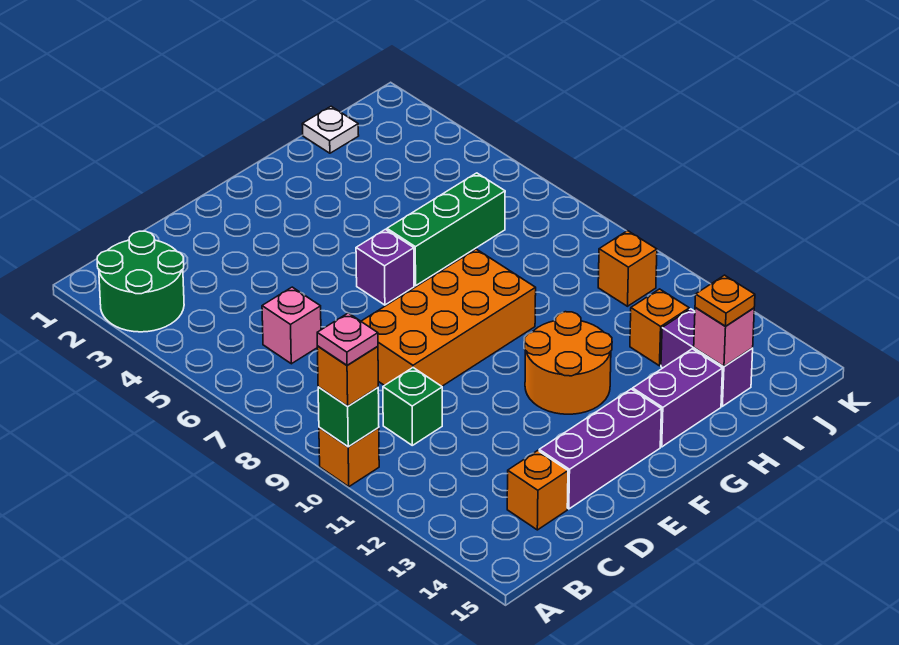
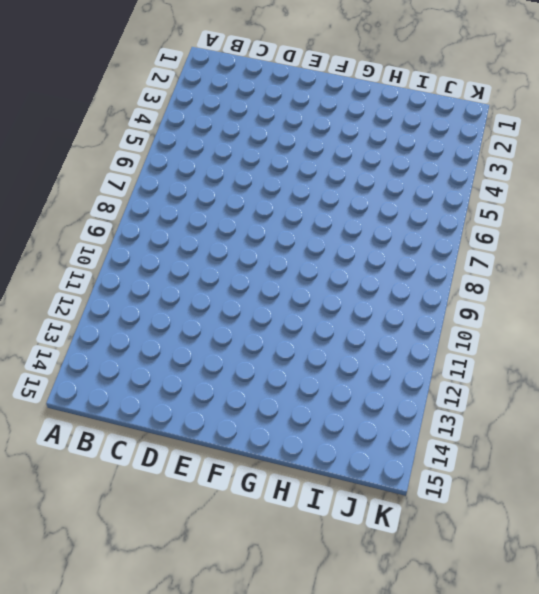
none -> green round brick A2:B3 level 1
none -> orange brick A10 level 1
none -> pink brick C6 level 1

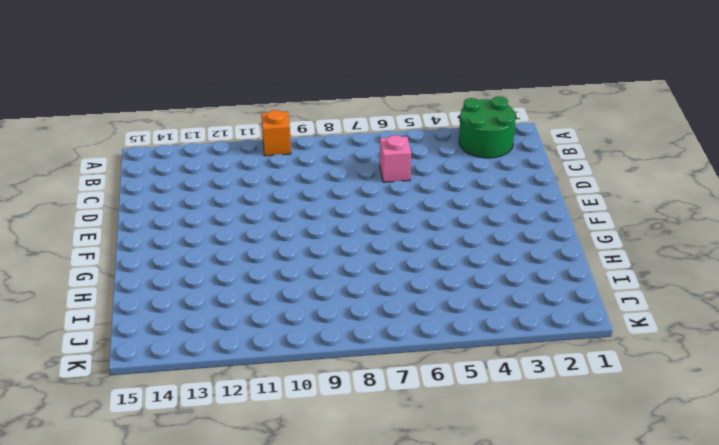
none -> green brick C10 level 1
none -> orange brick C14 level 1
none -> orange brick D8:G9 level 1

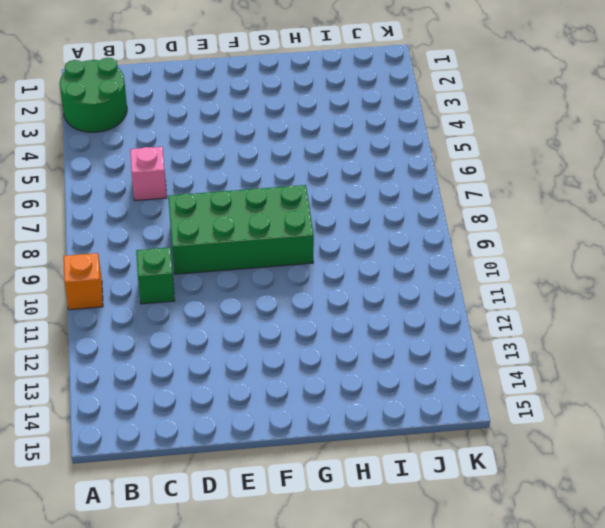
green brick D8:G9 level 1 -> orange brick D8:G9 level 1
none -> orange brick C14 level 1
none -> purple brick D14:F14 level 1
none -> purple brick F6 level 1

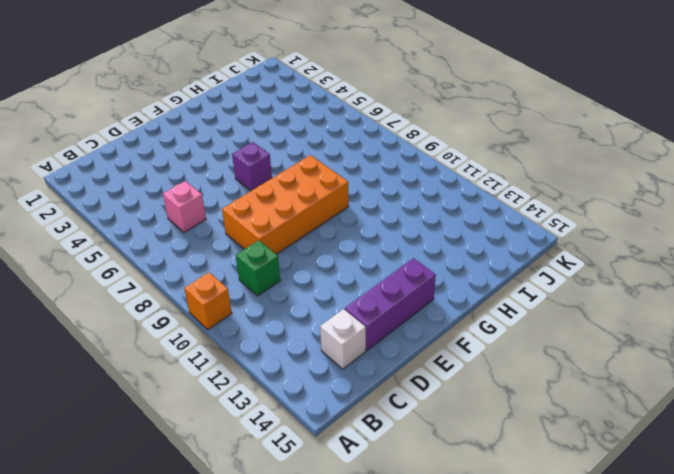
white brick C14 level 1 -> orange brick C14 level 1
none -> green round brick A2:B3 level 1
none -> orange round brick F11:G12 level 1
none -> green brick G6:I6 level 1

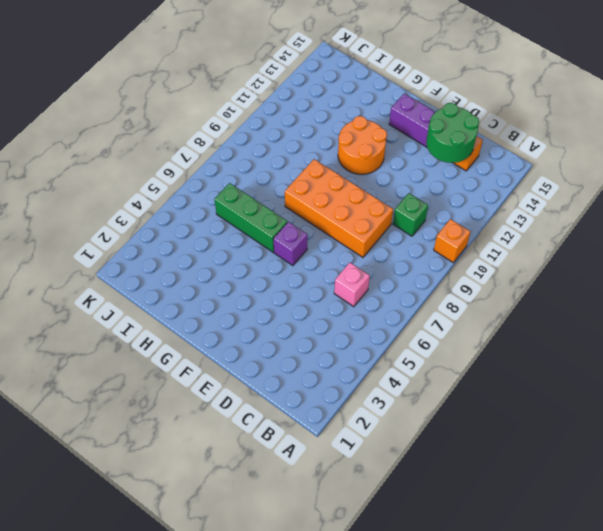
green round brick C13:D14 level 2 -> green round brick A2:B3 level 1
none -> purple brick G14:H14 level 1
none -> white plate I1 level 1
none -> orange brick I12 level 1

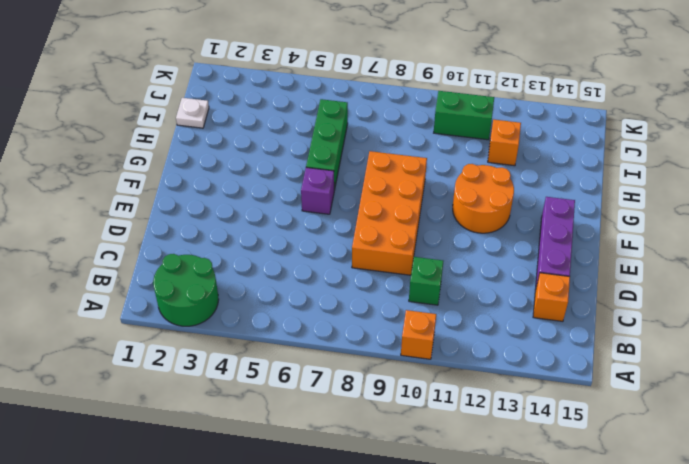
green brick J10:J11 level 1 -> orange brick J10 level 1
none -> pink brick C6 level 1
none -> purple brick G14:H14 level 1
none -> purple brick I13:I14 level 1

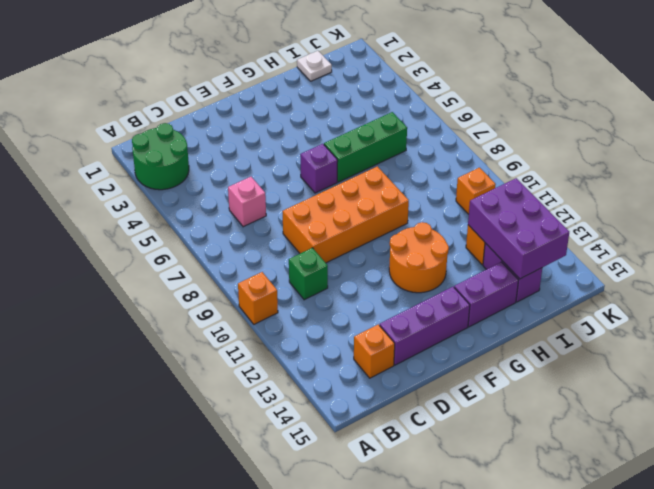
purple brick I12:J14 level 2 -> pink brick I14 level 2
none -> green brick A10 level 2
none -> orange brick A10 level 3
none -> orange plate I14 level 3

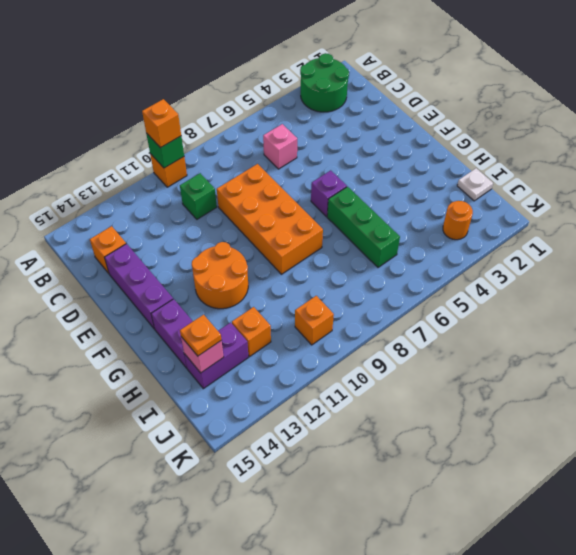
orange round brick J3 level 1 -> none
none -> pink plate A10 level 4

